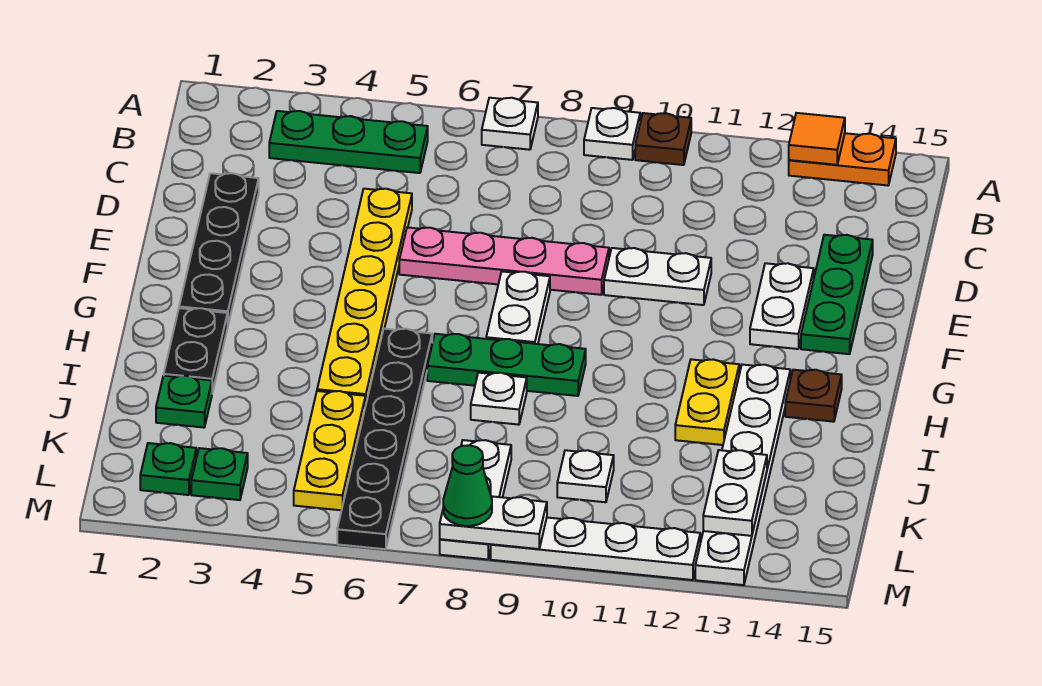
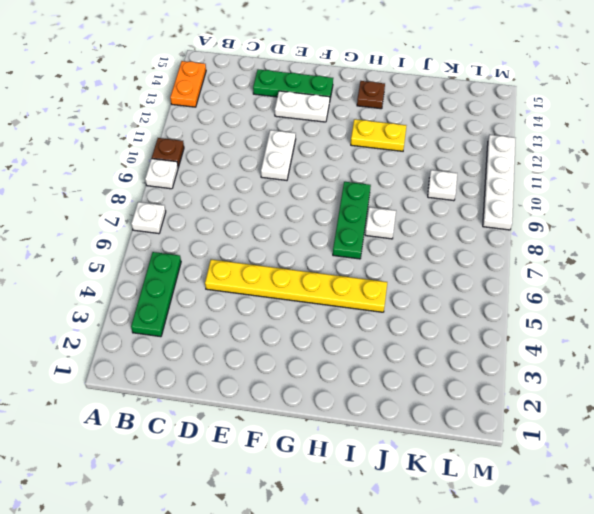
none -> black plate D2:G2 level 1
none -> pink plate E6:E9 level 1
none -> white plate F8:G8 level 1
none -> black plate H2:I2 level 1

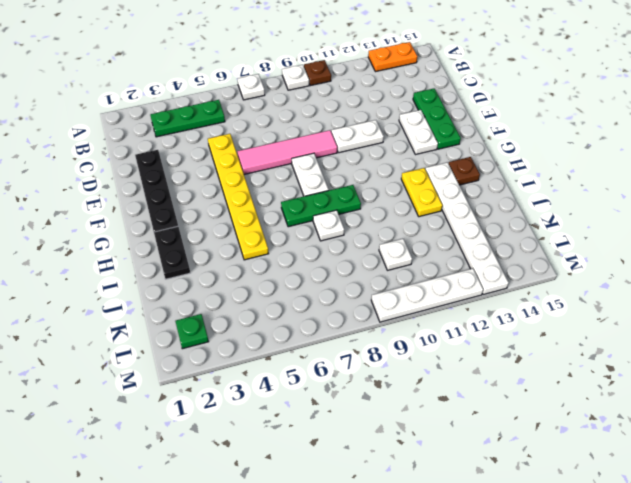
pink tile E6:E9 level 1 -> pink plate E6:E9 level 1
none -> black plate H6:M6 level 1
none -> green plate J2 level 1
none -> yellow plate J5:L5 level 1
none -> white plate K8:M8 level 1

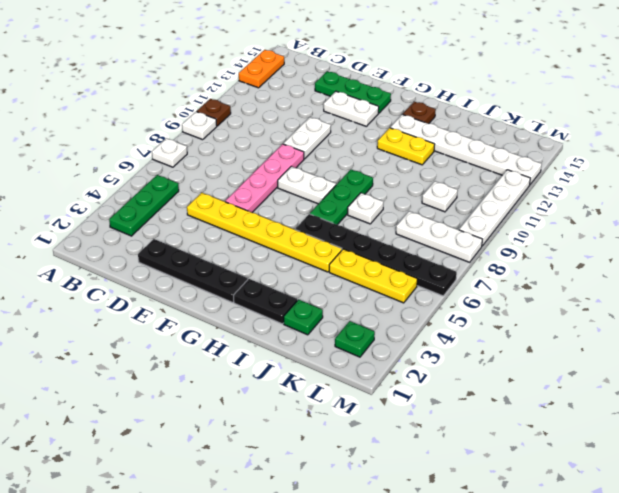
none -> green plate L3 level 1
none -> orange tile A13 level 2
none -> white plate K13:L13 level 2
none -> white plate M8:M9 level 2

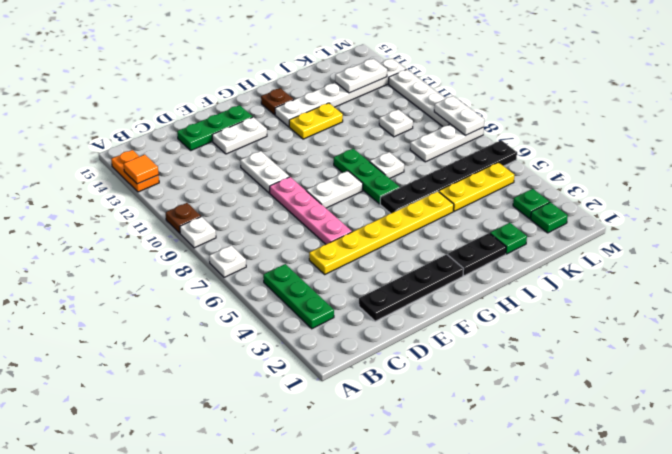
none -> green cone M8 level 3

